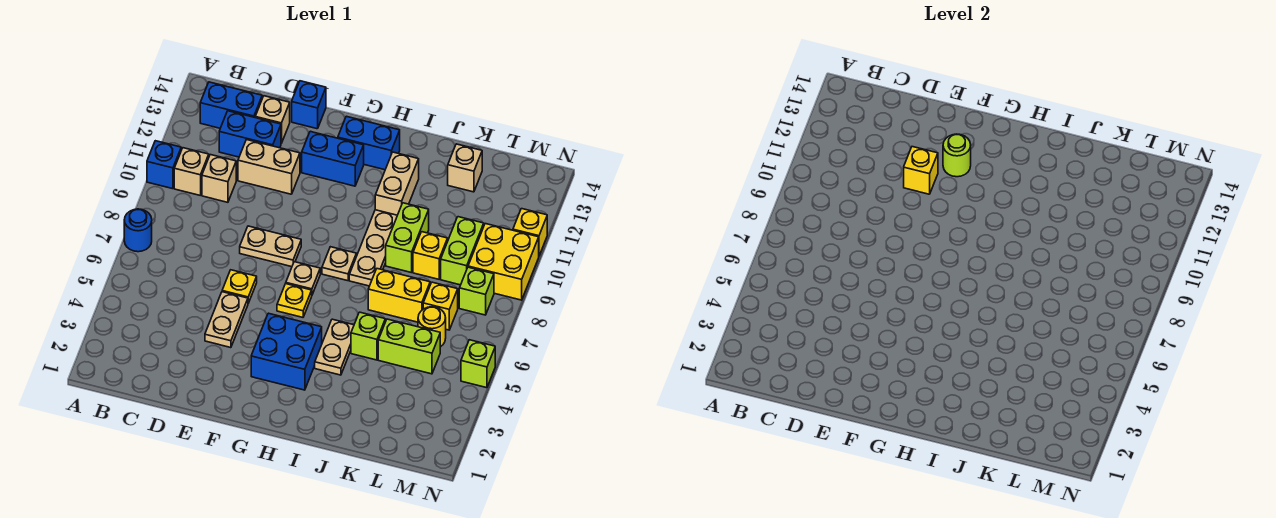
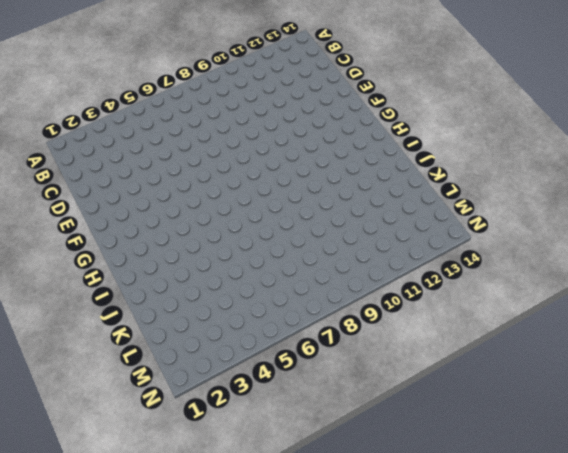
none -> blue round brick A7 level 1
none -> blue brick A10 level 1
none -> tan brick B10 level 1
none -> blue brick B13:C13 level 1

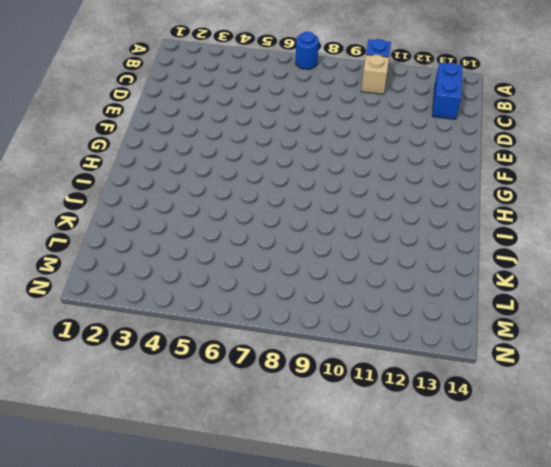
none -> tan brick C10 level 1
none -> blue brick C12:D12 level 1
none -> tan brick D11:E11 level 1
none -> tan brick D13 level 1

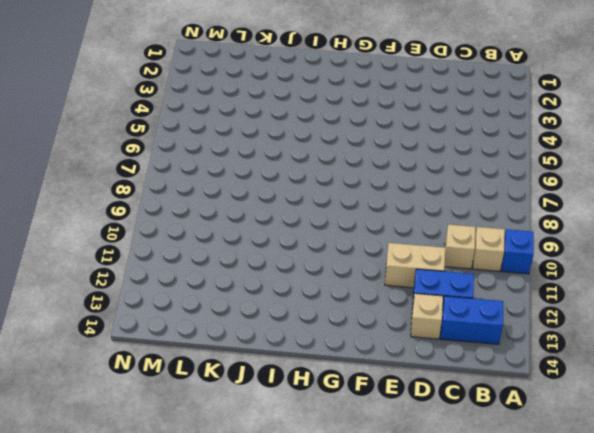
none -> blue round brick A7 level 1
none -> tan plate E4:E5 level 1
none -> yellow plate E6 level 1
none -> tan plate E8:F8 level 1

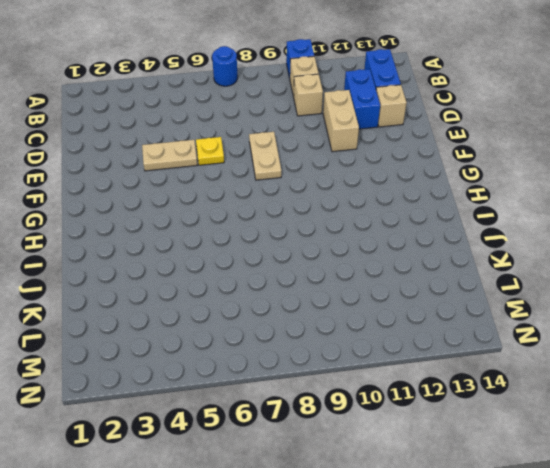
none -> blue brick E14 level 1
none -> blue brick F12:G12 level 1
none -> blue brick G3:H4 level 1
none -> yellow plate G6 level 1

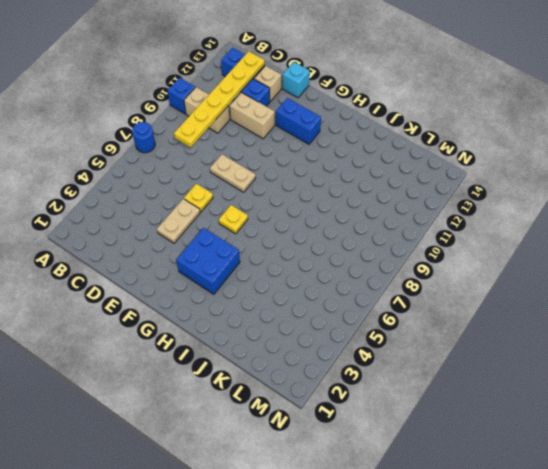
yellow plate C8:C13 level 2 -> none
cyan brick E14 level 1 -> blue brick E14 level 1
none -> tan plate G7 level 1
none -> blue brick G13:H13 level 1
none -> tan plate H8 level 1
none -> tan plate I4:I5 level 1

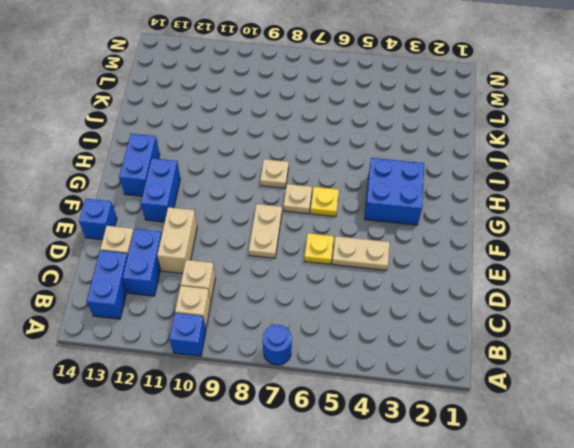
none -> tan plate I4:I5 level 1
none -> tan plate I8:I10 level 1
none -> tan brick I11:I12 level 1
none -> lime brick J5 level 1

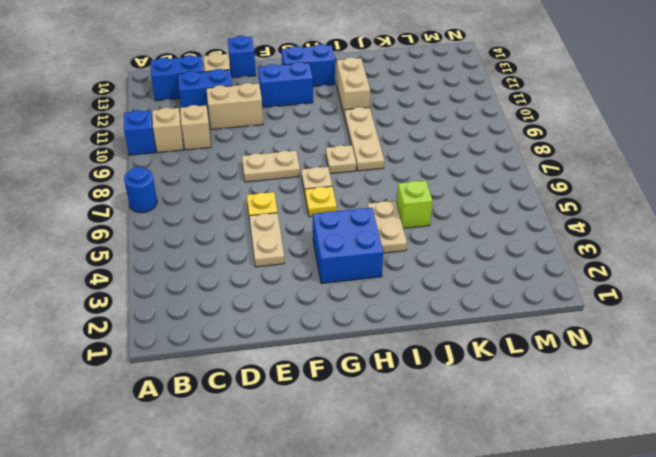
none -> yellow brick J7:K7 level 1
none -> lime brick J9:J10 level 1
none -> lime brick K5:L5 level 1
none -> yellow brick K9 level 1

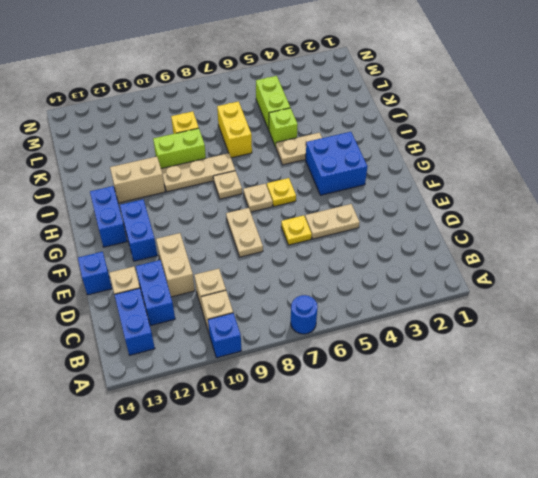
none -> tan brick K13 level 1
none -> yellow round brick L6 level 1
none -> yellow brick L7 level 1
none -> lime brick L9:L10 level 1

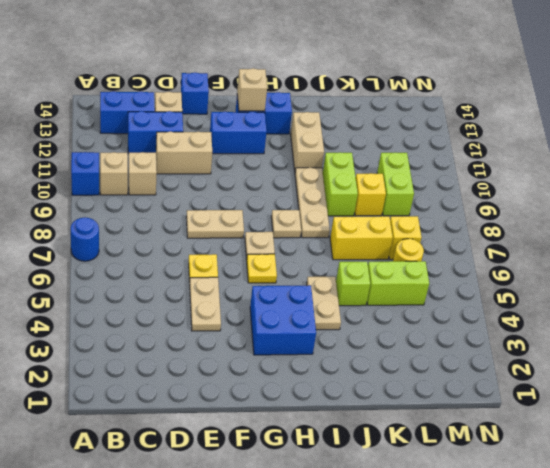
tan brick G13 level 2 -> tan brick K13 level 1
none -> lime brick M8 level 1
none -> yellow brick M9:N10 level 1
none -> lime brick N5 level 1
none -> yellow brick N11 level 1

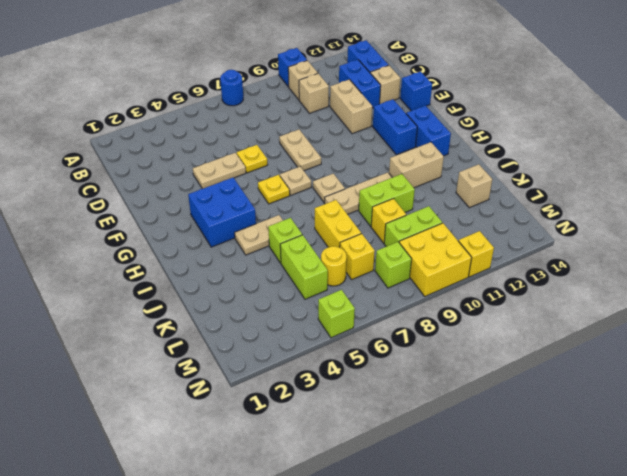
none -> yellow brick E11 level 2
none -> lime round brick F12 level 2

